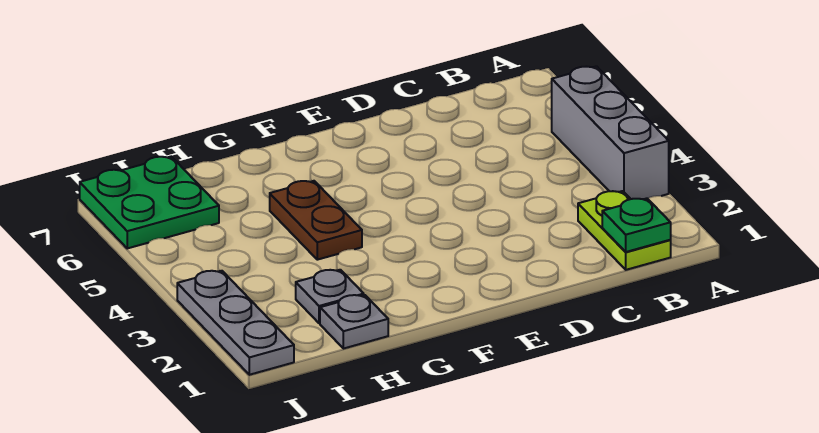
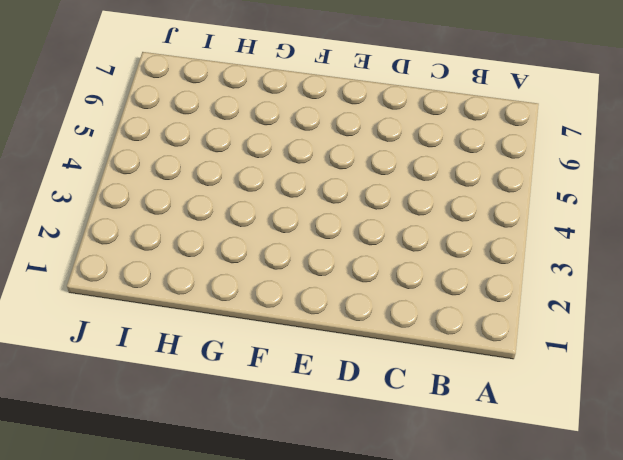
none -> grey brick A3:A5 level 1
none -> lime plate B1:B2 level 1

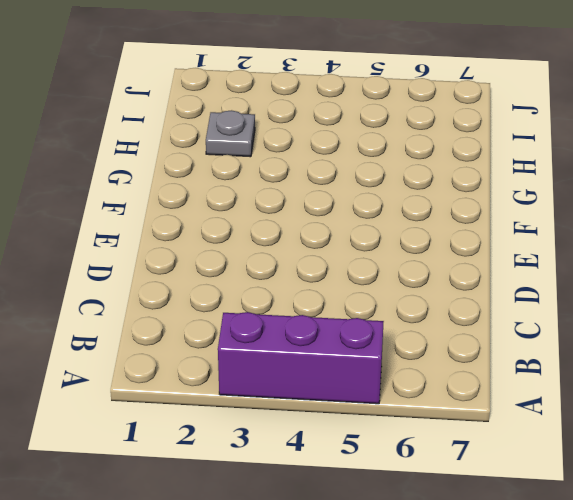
purple brick A3:A5 level 1 -> grey brick A3:A5 level 1
none -> lime plate B1:B2 level 1
none -> brown plate G4:G5 level 1

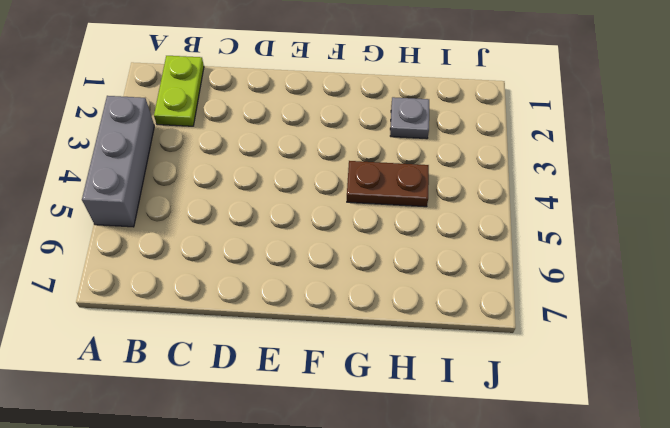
brown plate G4:H4 level 1 -> brown plate G4:G5 level 1
none -> grey plate H1 level 1
none -> green plate I6:J7 level 1

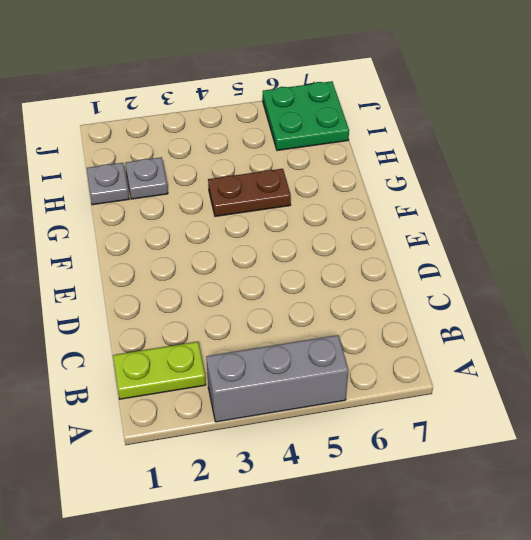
none -> grey plate J1:J3 level 1
none -> green plate B1 level 2

